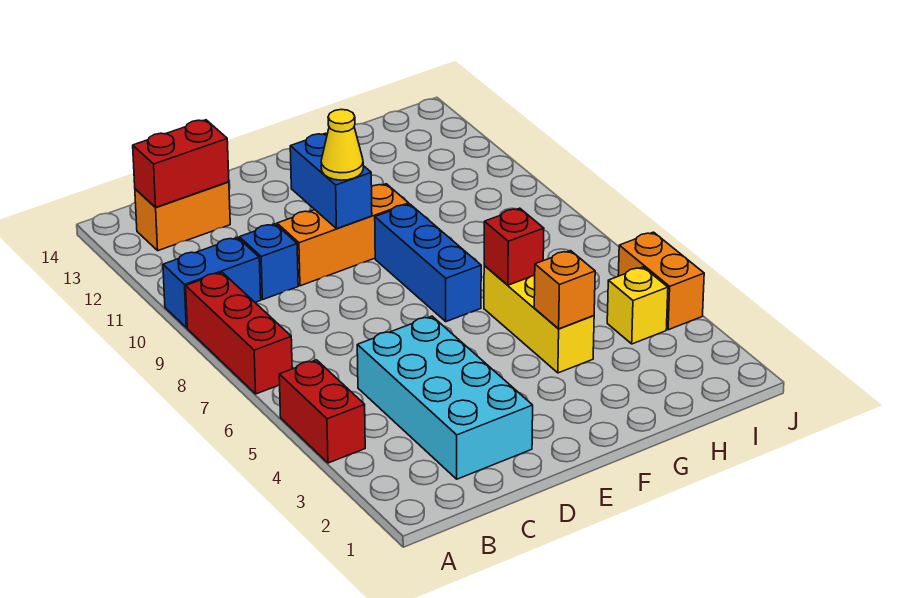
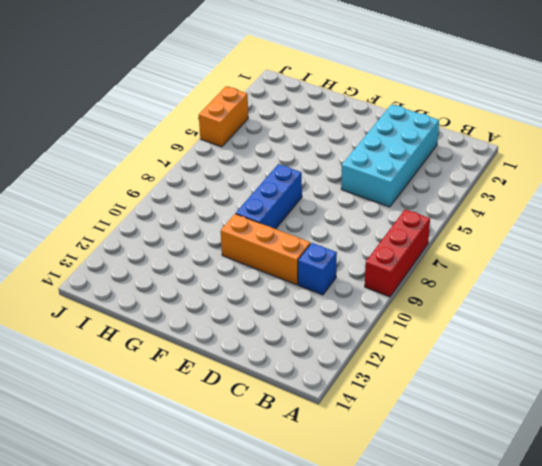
none -> red brick A4:A5 level 1
none -> blue brick A10:B10 level 1
none -> orange brick B13:C13 level 1

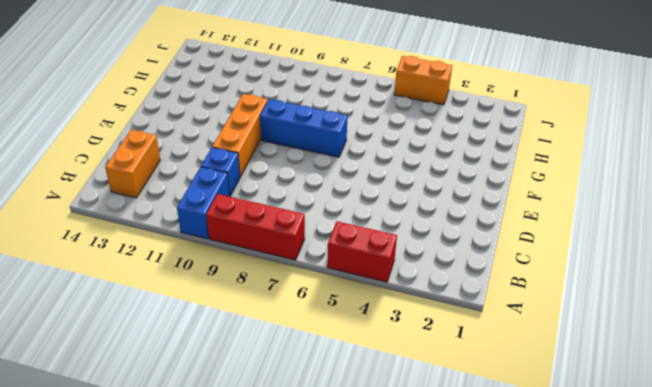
none -> cyan brick C2:D5 level 1
none -> yellow brick G4:G6 level 1
none -> yellow brick I4 level 1

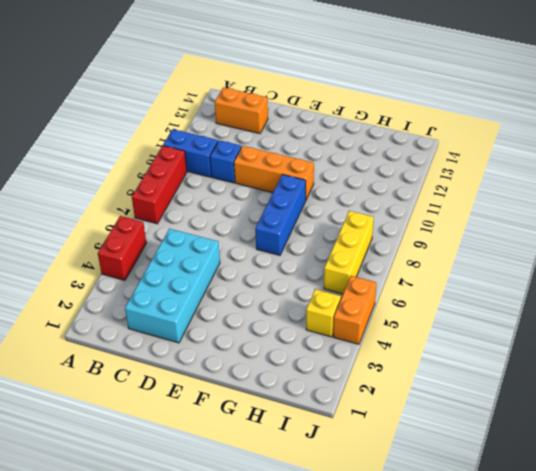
yellow brick I6:I8 level 1 -> yellow brick G4:G6 level 1
none -> red brick B13:C13 level 2
none -> blue brick E10:E11 level 2
none -> orange brick G4 level 2

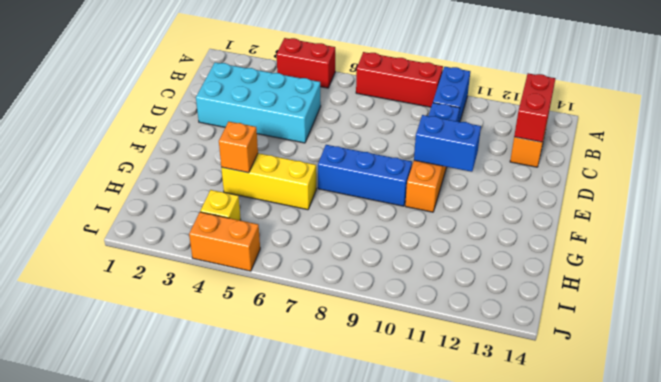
none -> red brick G6 level 2
none -> yellow cone E10 level 3

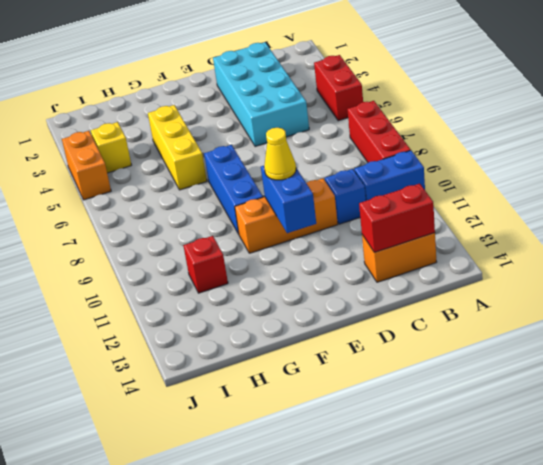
red brick H11 level 1 -> red brick G6 level 2
none -> orange brick G4 level 2

